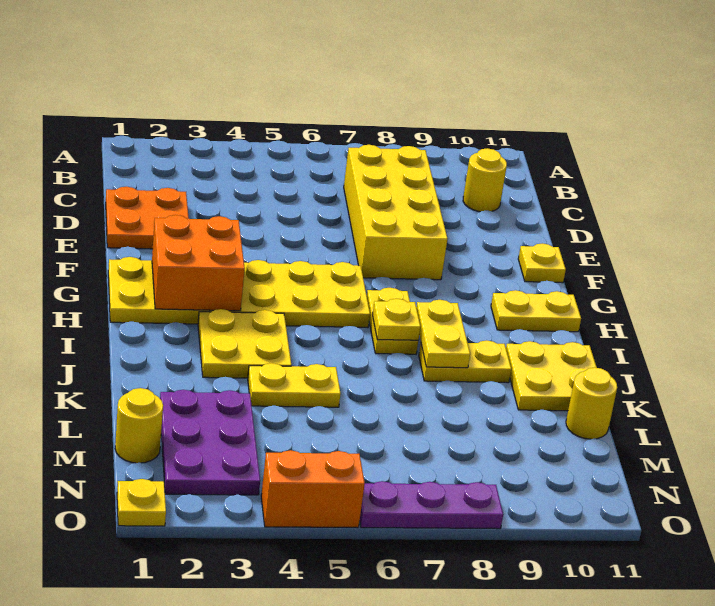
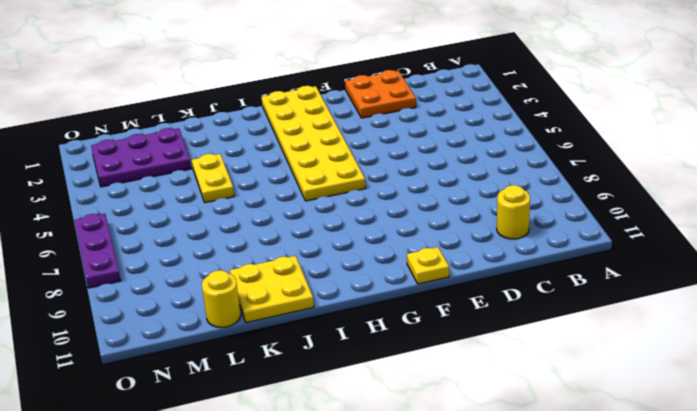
none -> yellow brick C7:F8 level 1
none -> yellow plate H7:I7 level 1
none -> yellow plate H10:H11 level 1

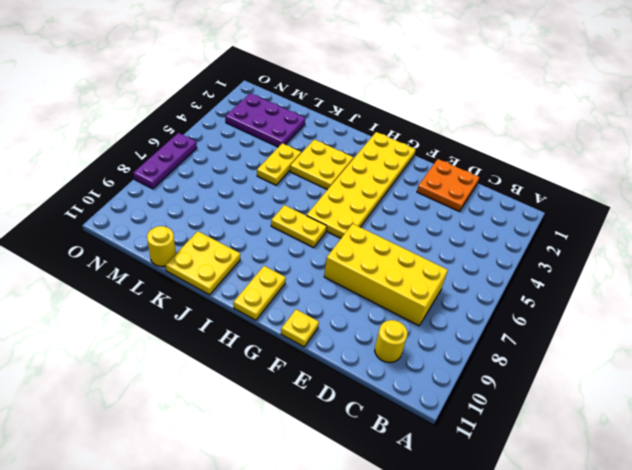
none -> yellow plate J8:J9 level 1
none -> yellow round brick M1 level 1
none -> yellow plate O1 level 1

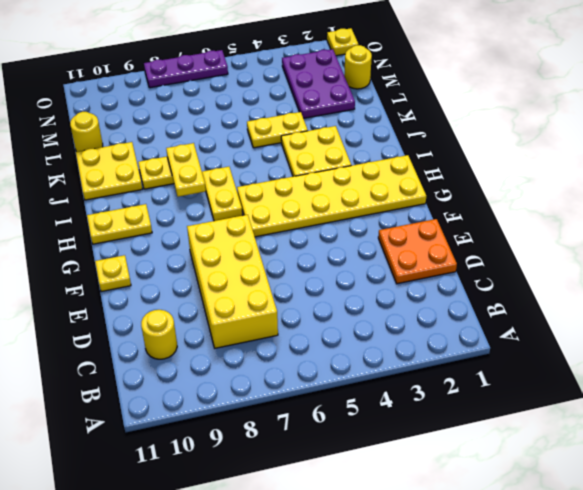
none -> orange brick O4:O5 level 1
none -> orange brick G2:H3 level 2
none -> yellow plate I7 level 2

